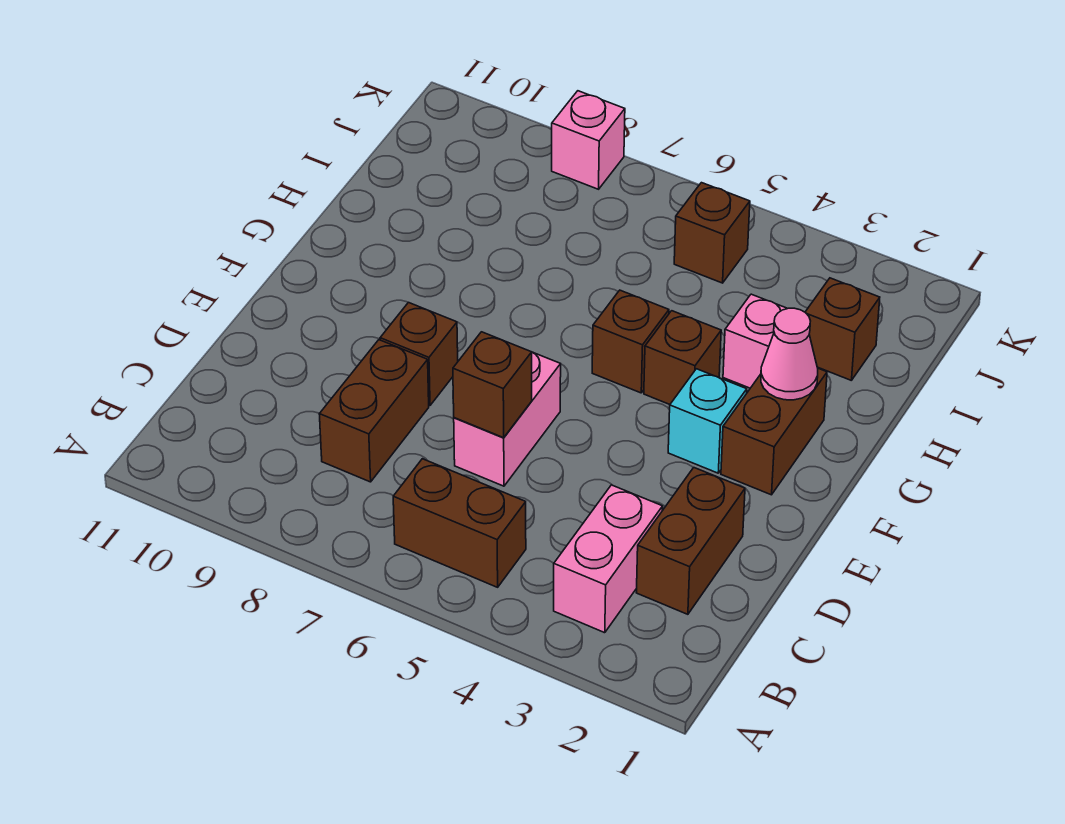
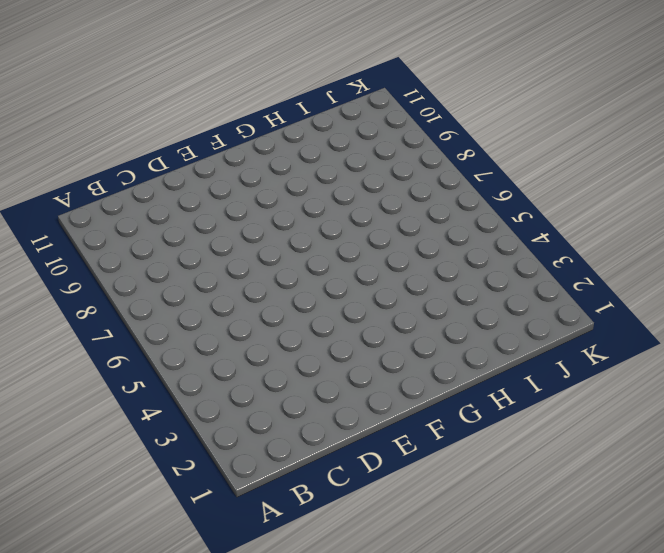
none -> pink brick B3:C3 level 1
none -> brown brick B5:B6 level 1
none -> brown brick C2:D2 level 1

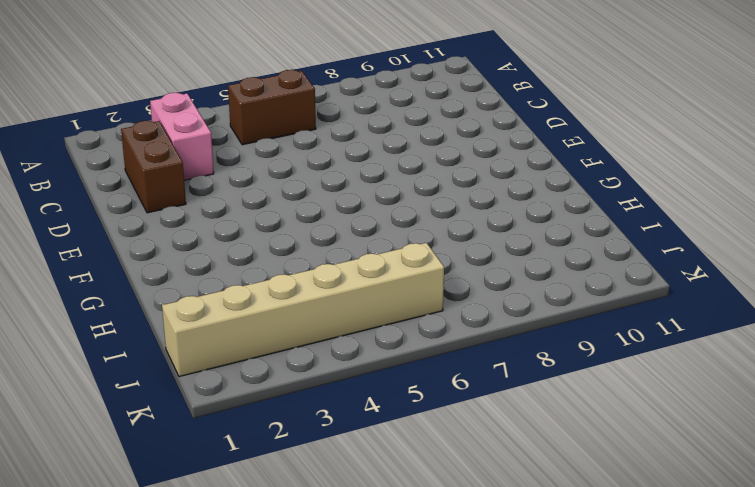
tan brick J1:J6 level 1 -> brown brick J5 level 1
none -> brown brick C8:D8 level 1
none -> pink brick D6:E6 level 1
none -> brown brick E8 level 1

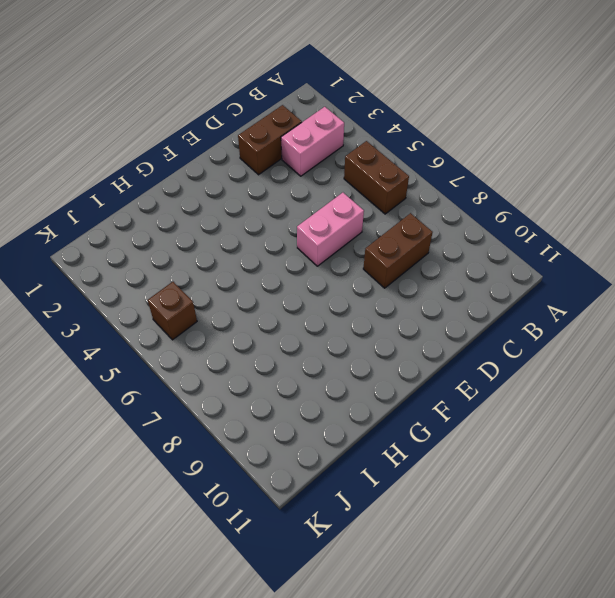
none -> brown brick E8 level 1
none -> brown brick F2:G2 level 1
none -> cyan brick F3 level 1

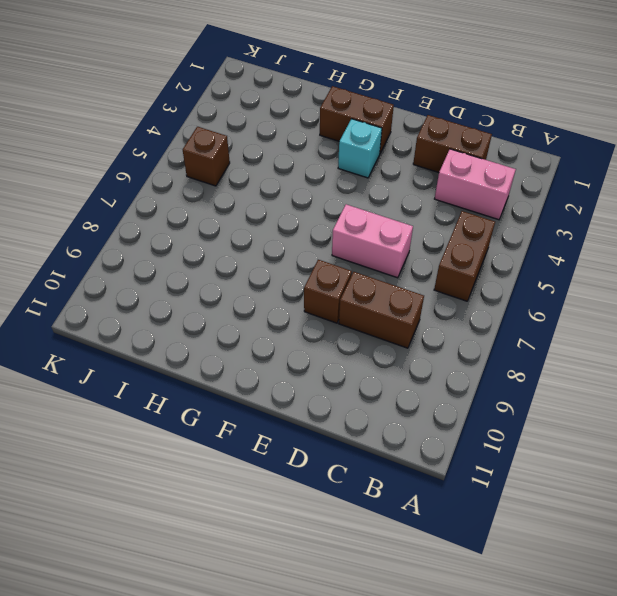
none -> brown brick G4 level 1
none -> brown brick G5 level 1
none -> pink brick H3 level 1

